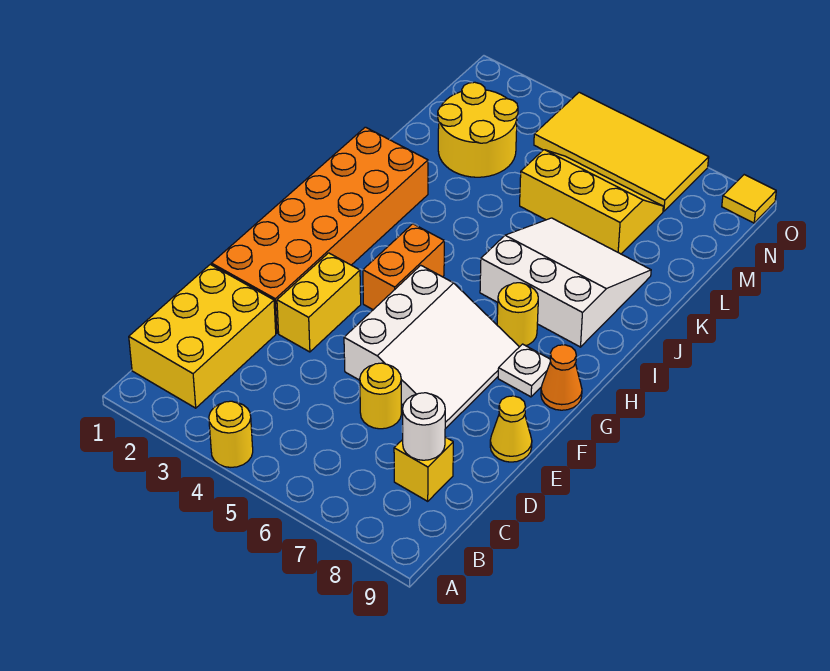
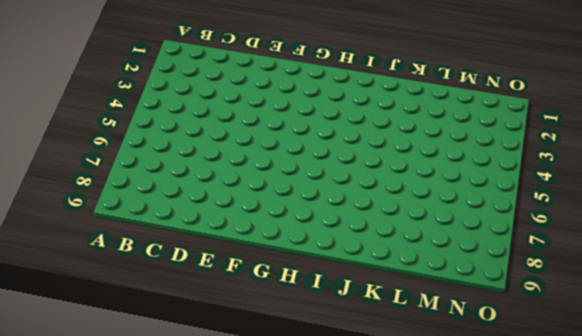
none -> yellow round brick A4 level 1
none -> yellow brick B1:D2 level 1
none -> yellow brick C8 level 1

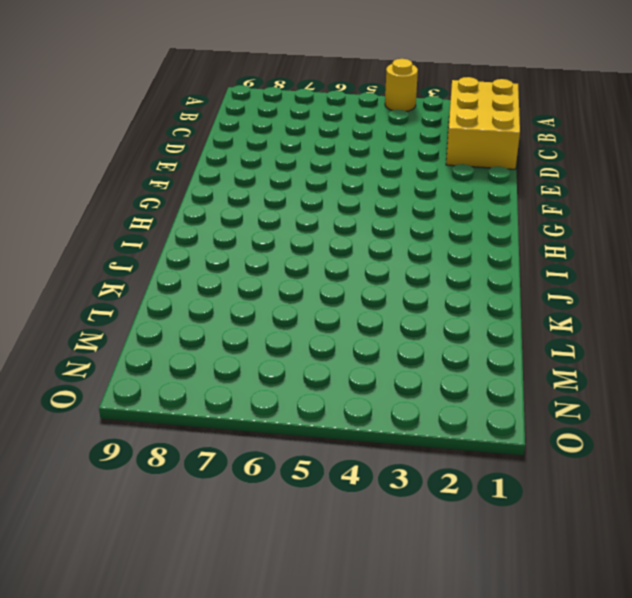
none -> yellow brick C8 level 1
none -> yellow round brick D6 level 1
none -> orange brick E1:J2 level 1

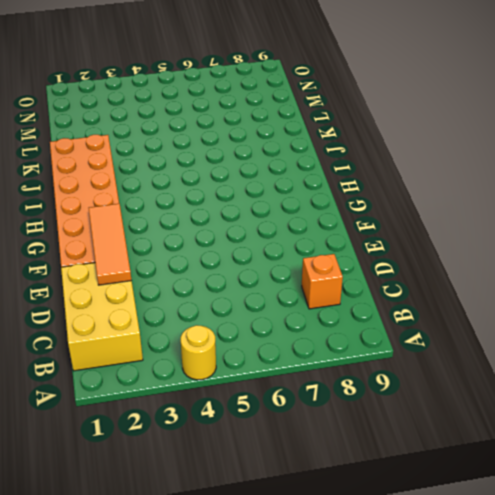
orange brick C8 level 1 -> yellow brick C8 level 1
orange tile D2:F2 level 2 -> none
none -> yellow round brick D6 level 1
none -> yellow brick E3:F3 level 1
none -> white slope E5:G7 level 1 top 5

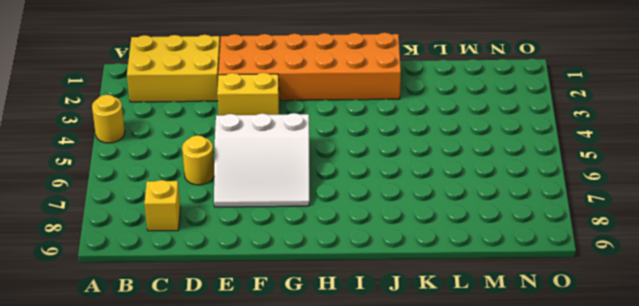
none -> yellow cone E9 level 1
none -> orange brick G4:H4 level 1
none -> white plate G8 level 1

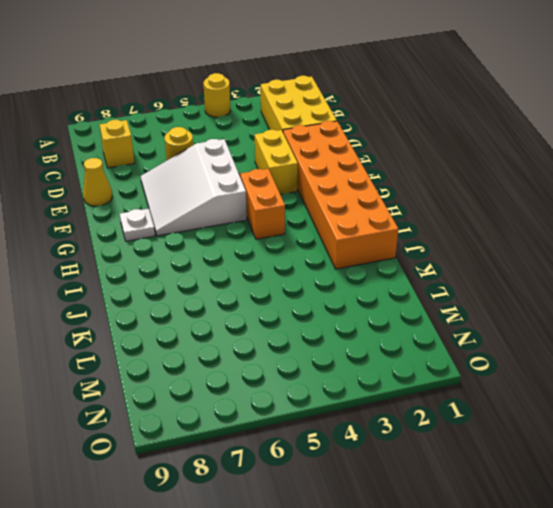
none -> orange cone G9 level 1
none -> yellow round brick H7 level 1
none -> white slope I6:K8 level 1 top I

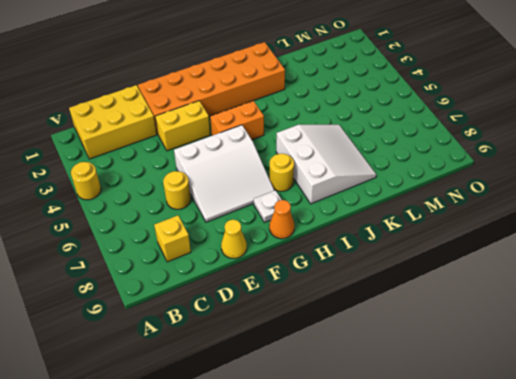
none -> yellow round brick L2:M3 level 1
none -> yellow slope L5:M7 level 1 top L
none -> yellow tile N4:O7 level 1

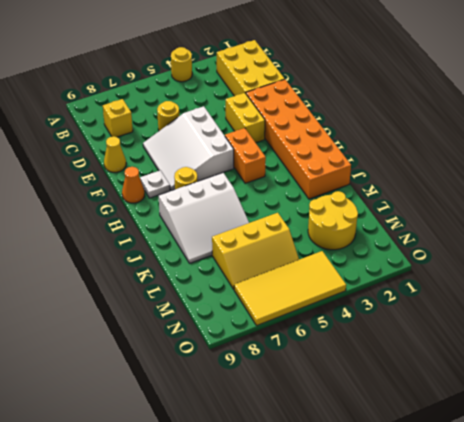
none -> yellow tile O9 level 1
none -> white round brick C8 level 2

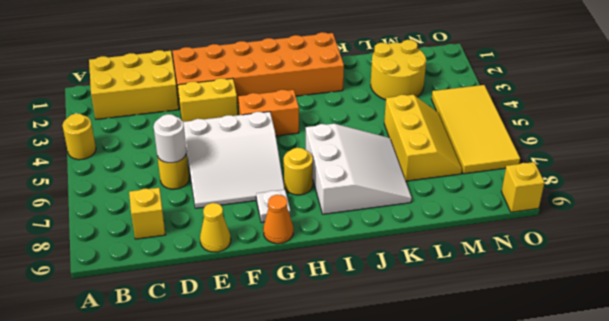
white round brick D6 level 2 -> white round brick C8 level 2
yellow brick O9 level 1 -> yellow tile O9 level 1

